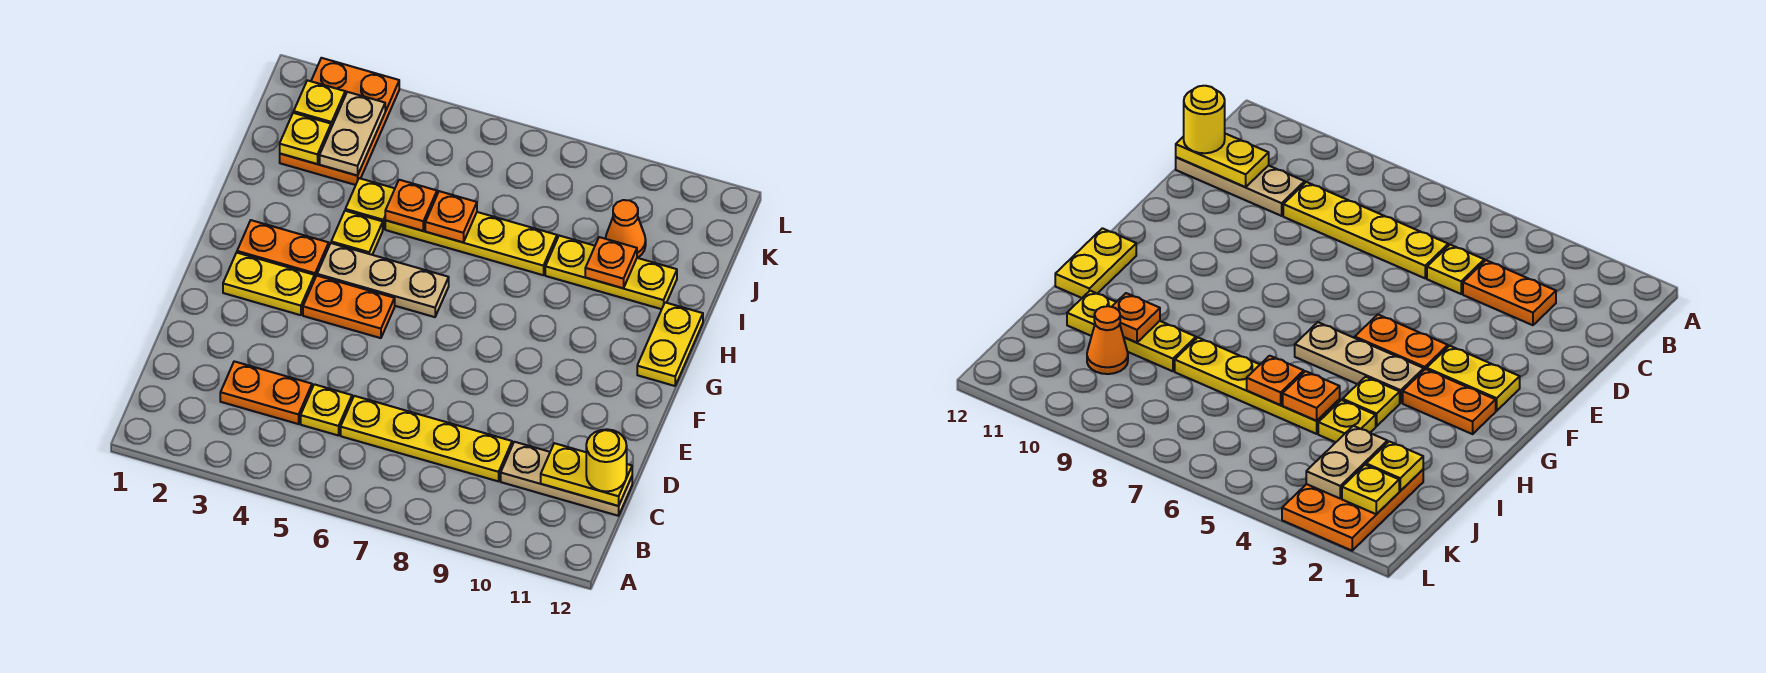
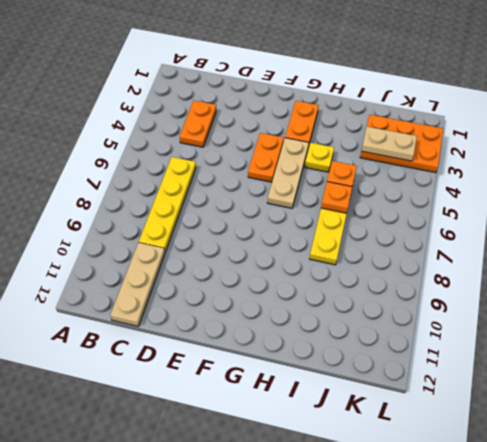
none -> yellow plate C5 level 1
none -> yellow plate F2:F3 level 1
none -> yellow plate G12:H12 level 1

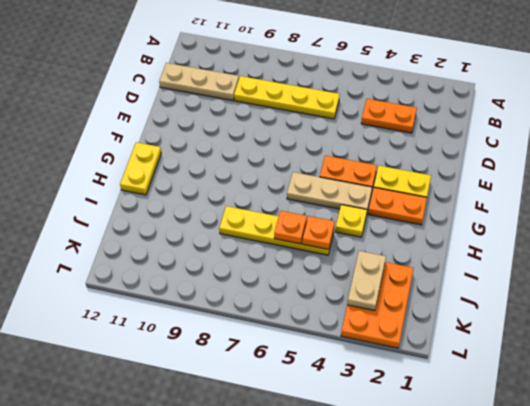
none -> yellow plate C5 level 1
none -> yellow plate I4 level 1
none -> yellow plate I9:I11 level 1

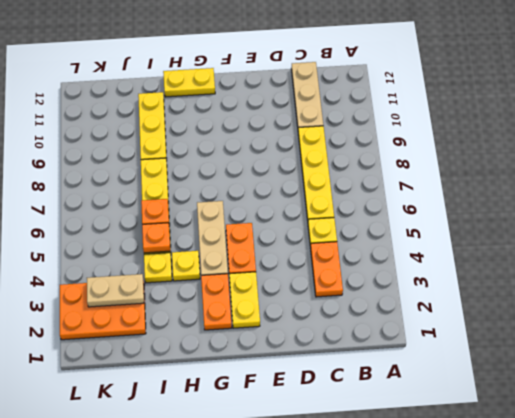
none -> orange cone J10 level 1
none -> yellow plate C11:C12 level 2
none -> orange plate I10 level 2

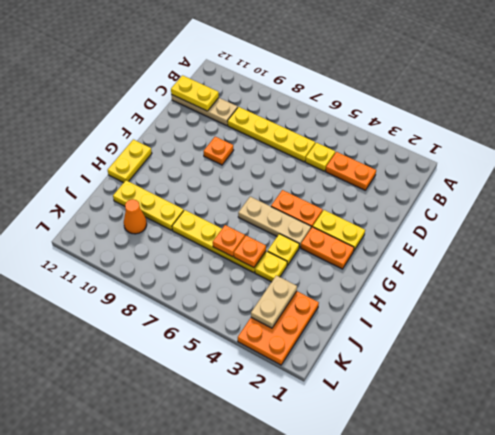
orange plate E9 level 1 -> orange plate I10 level 2
none -> yellow plate J2 level 2
none -> yellow plate K2 level 2
none -> yellow round brick C12 level 3

